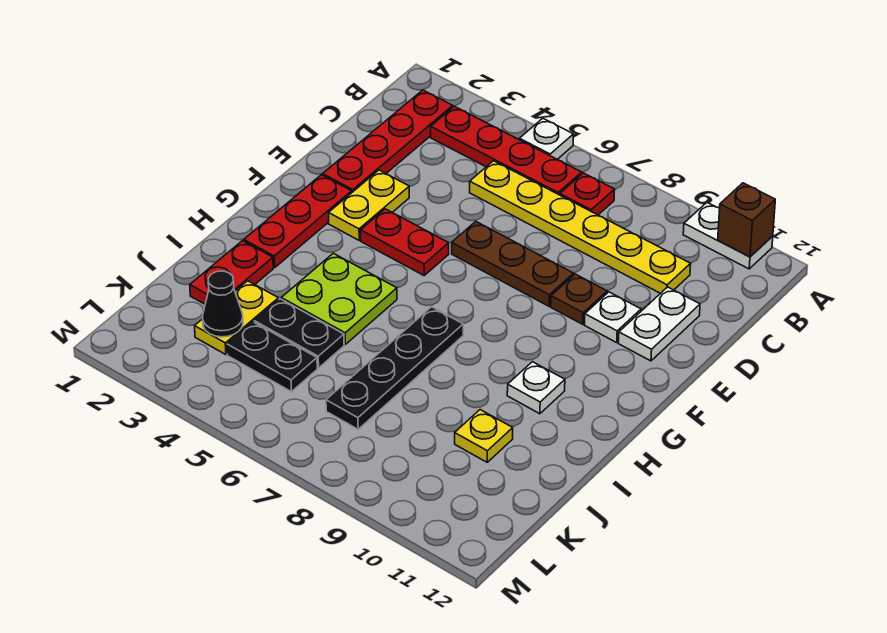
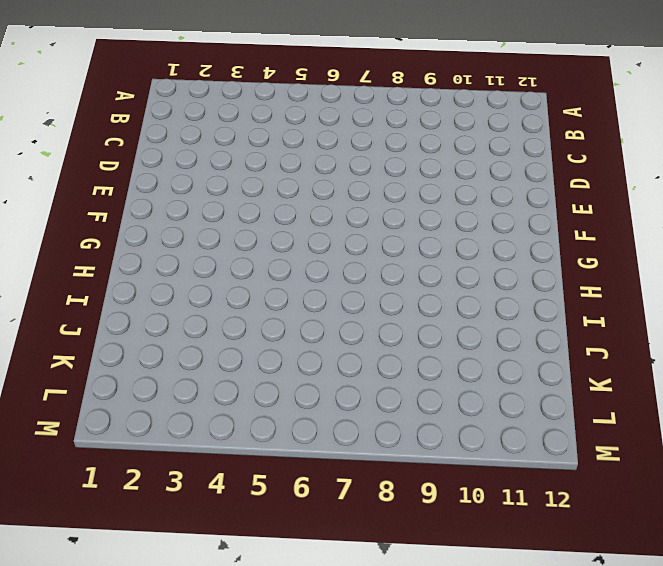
none -> white plate A5 level 1
none -> white plate A10:A11 level 1
none -> red plate B2:E2 level 1

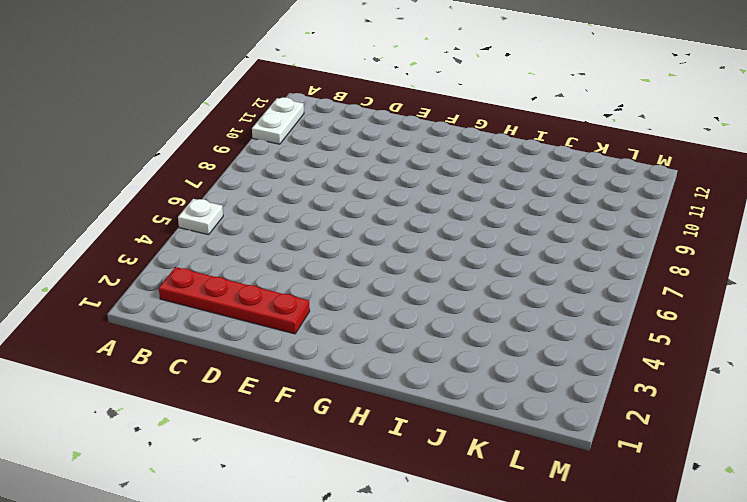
none -> red plate B3:B6 level 1
none -> red plate B7 level 1
none -> yellow plate C5:C10 level 1

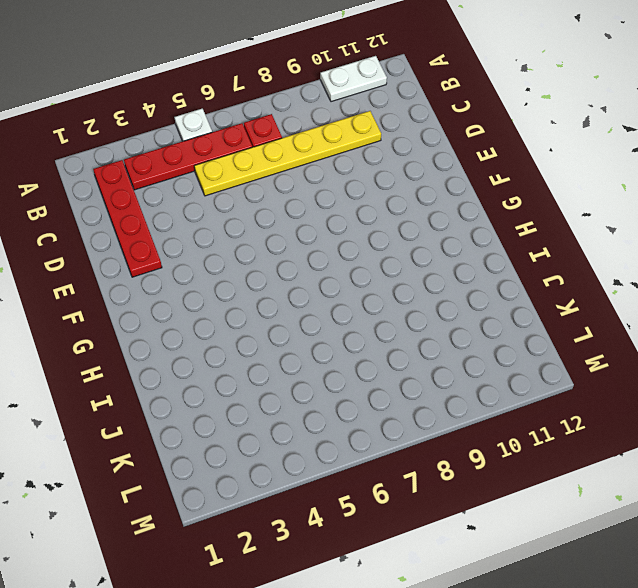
none -> white plate D11:E11 level 1
none -> yellow plate E3:F3 level 1
none -> brown plate E6:E8 level 1

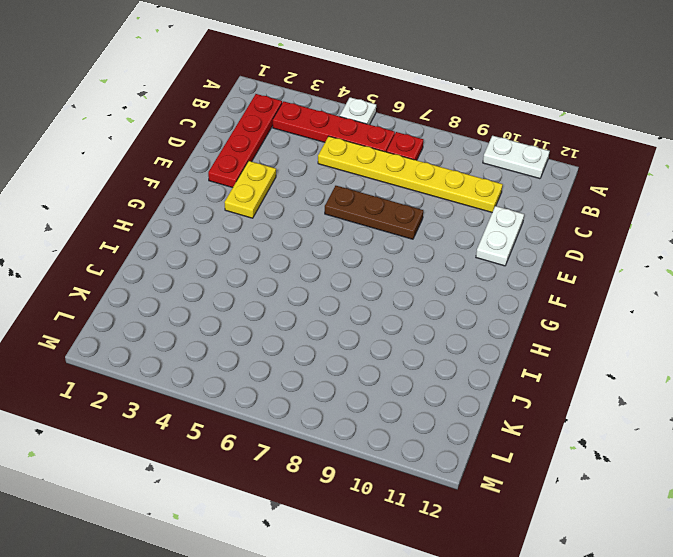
none -> brown plate E9 level 1
none -> white plate E10 level 1
none -> red plate F2:H2 level 1

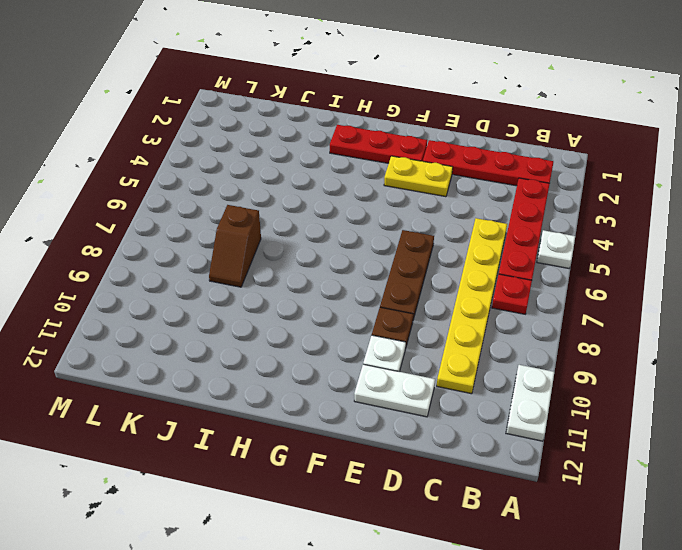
brown slope J7:J8 level 1 top 7 -> black plate H7:K7 level 1
none -> red plate F4:F5 level 1
none -> lime plate H4:I5 level 1
none -> white plate H10 level 1

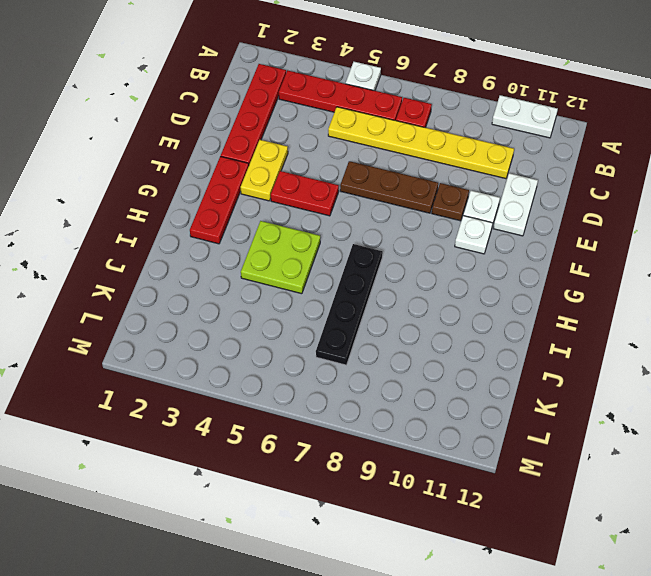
white plate F10 level 1 -> white plate H10 level 1
none -> red plate I2:J2 level 1
none -> yellow plate J3:K3 level 1
none -> black plate J4:J5 level 1

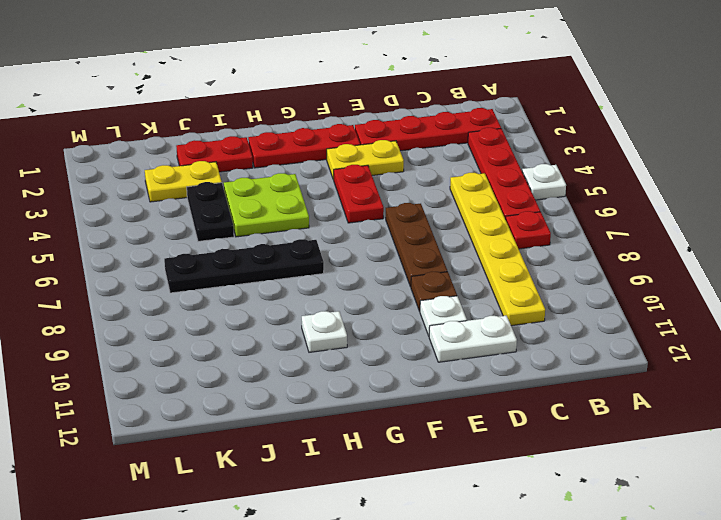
none -> white plate A10:A11 level 1
none -> yellow plate J10 level 1
none -> black plate K4:K5 level 1

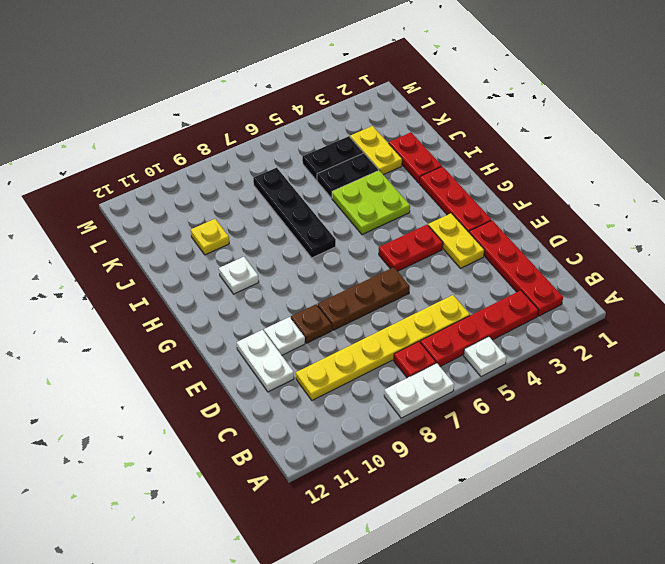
white plate A7:A8 level 1 -> white plate A10:A11 level 1
none -> brown brick A11 level 2
none -> black cone K3 level 2

